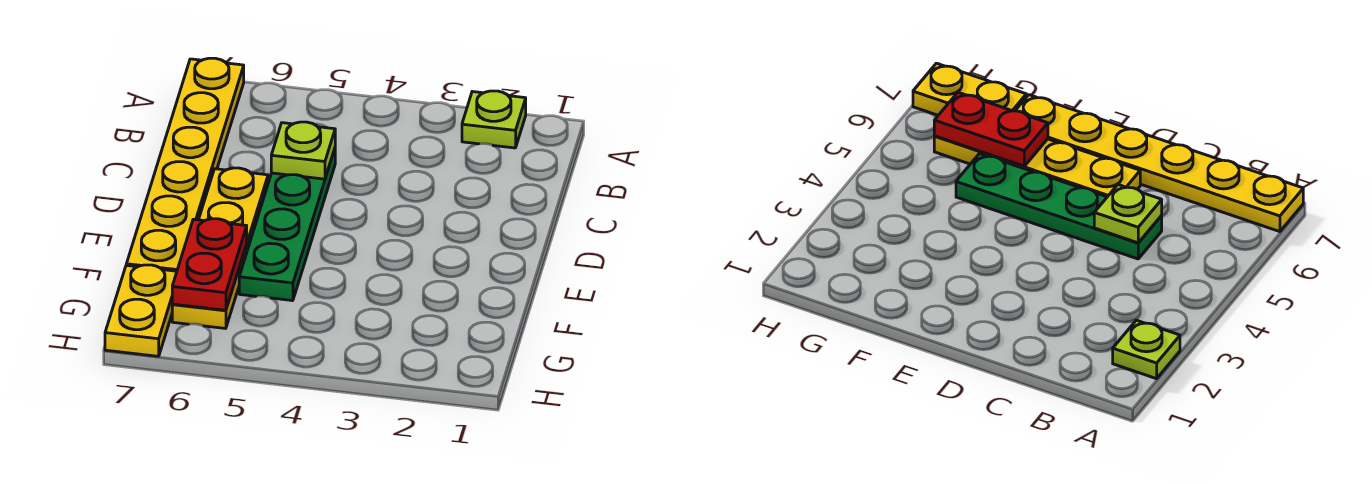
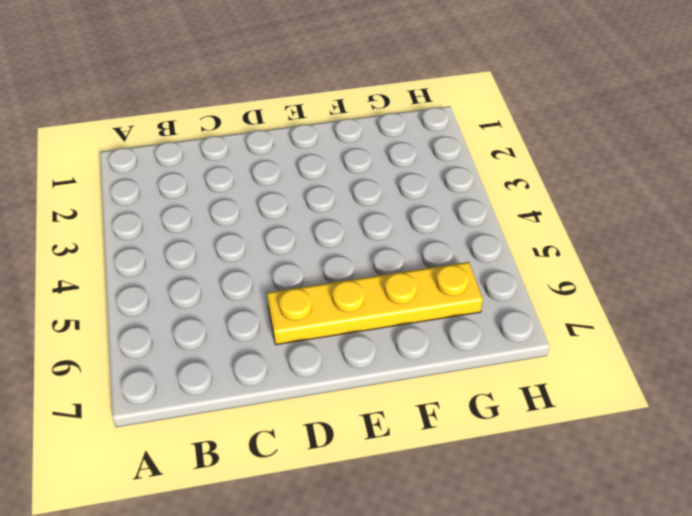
none -> lime plate A2 level 1
none -> yellow plate A7:F7 level 1

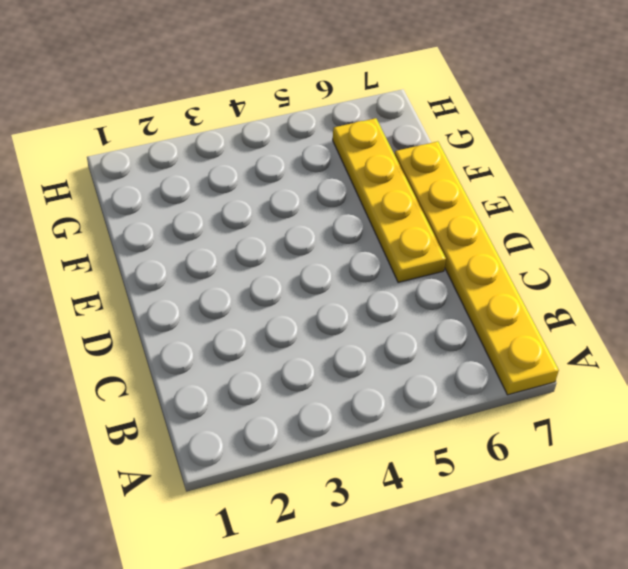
none -> lime plate A2 level 1
none -> green plate C5:F5 level 1

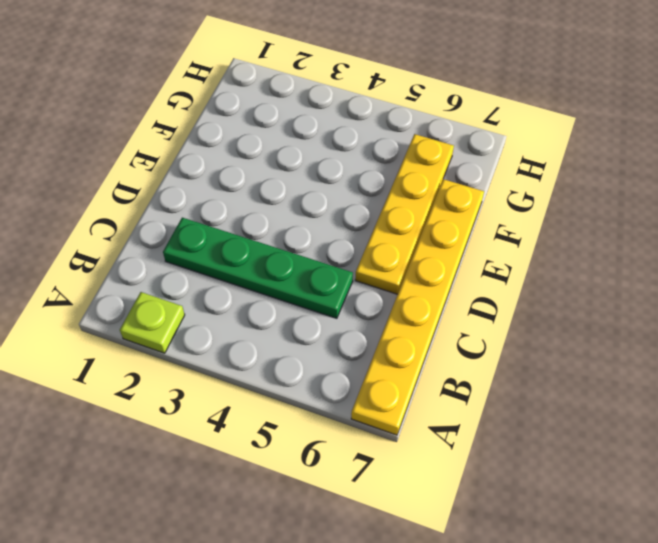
green plate C2:C5 level 1 -> green plate C5:F5 level 1
none -> yellow plate G7:H7 level 1
none -> lime plate C5 level 2

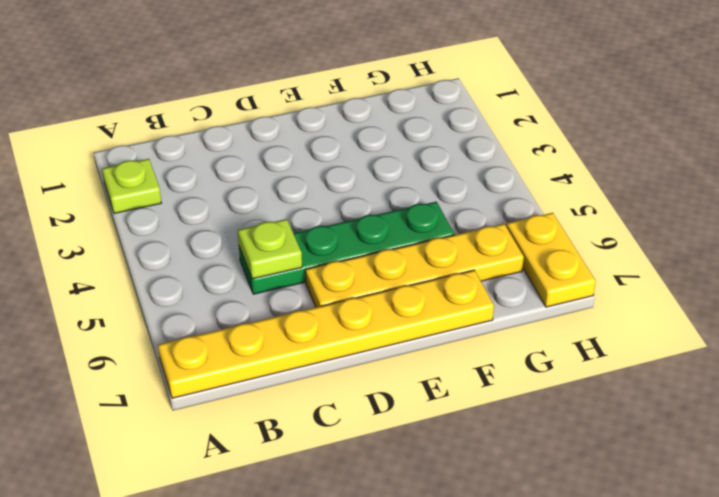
yellow plate H6:H7 level 1 -> yellow plate G7:H7 level 1
none -> red plate F6:G6 level 2

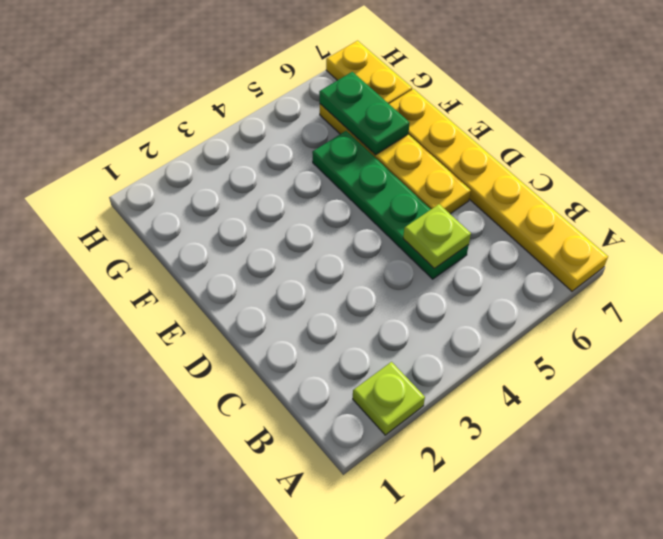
green plate F6:G6 level 2 -> red plate F6:G6 level 2

